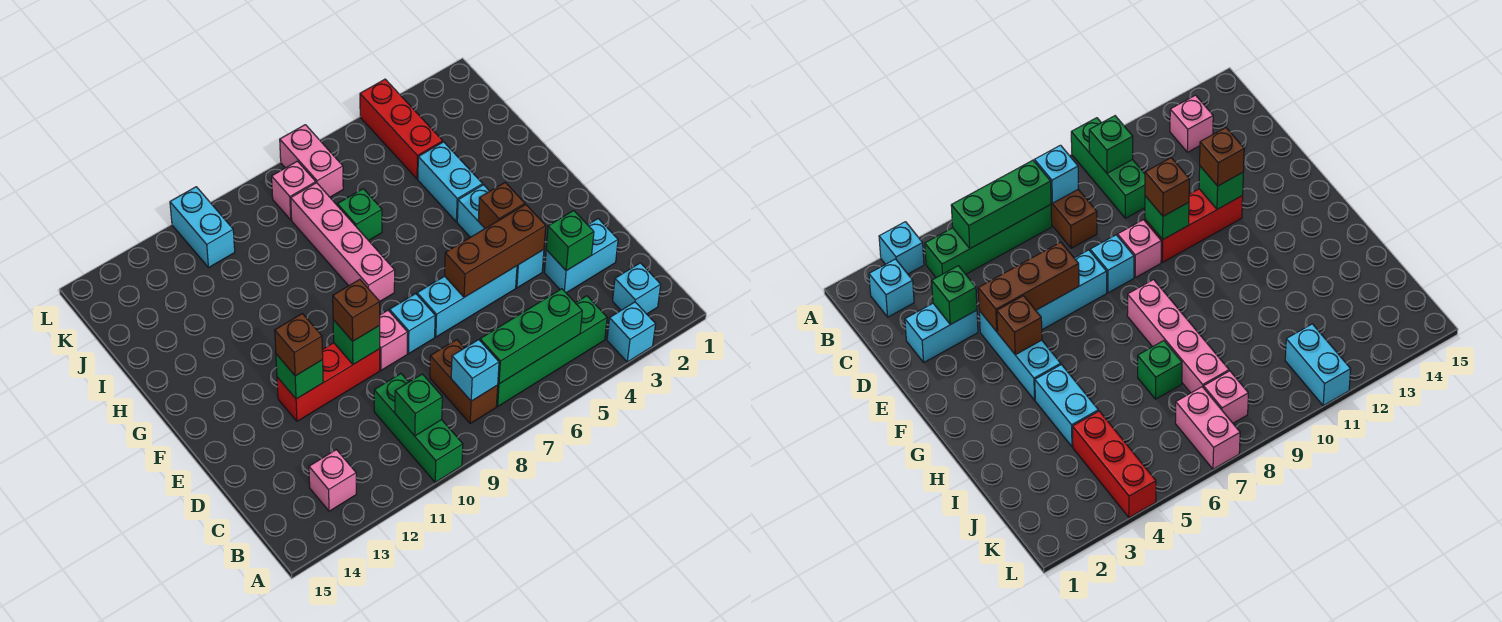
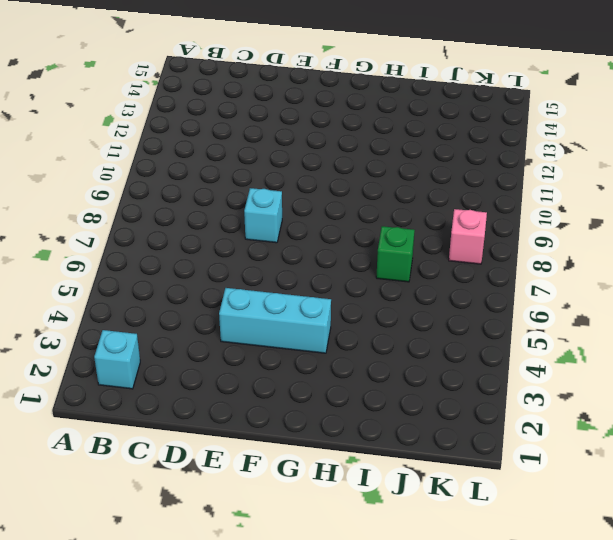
none -> cyan brick A3 level 1
none -> green brick A10:C10 level 1
none -> green brick B4:B7 level 1

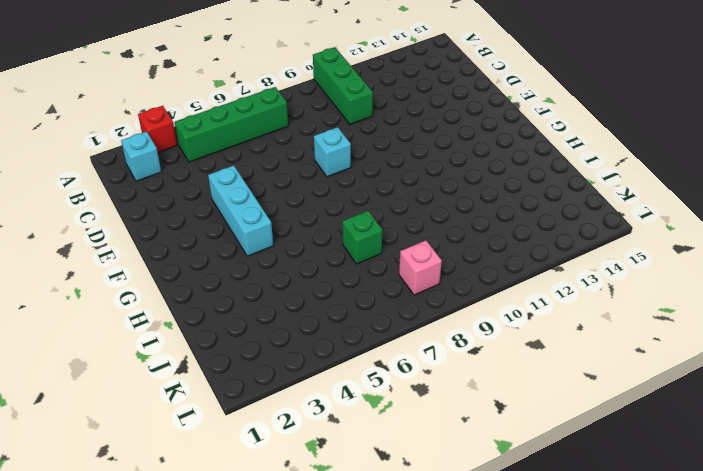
red brick A3 level 1 -> cyan brick A3 level 1
none -> brown brick B8:C8 level 1
none -> pink brick B13 level 1
none -> cyan brick D2:D3 level 1

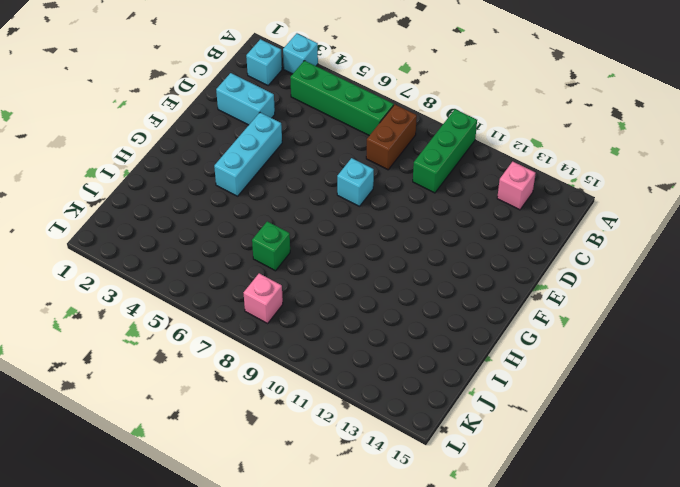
none -> cyan brick E5:E7 level 1
none -> pink brick E9 level 1
none -> red brick E10:E12 level 1

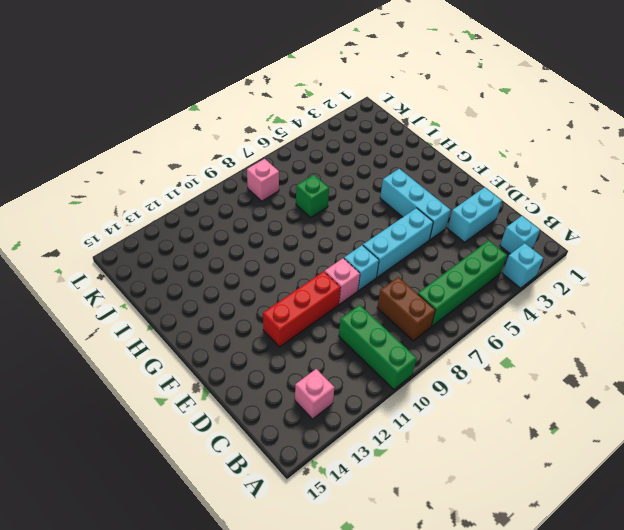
none -> pink brick G8:J8 level 1
none -> cyan brick H4:I4 level 1
none -> red brick J4:L4 level 1

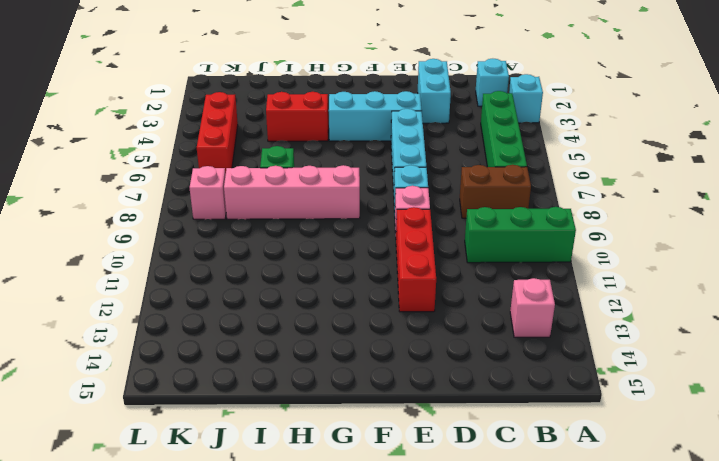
red brick H4:I4 level 1 -> cyan brick H4:I4 level 1
red brick K4:K6 level 1 -> red brick J4:L4 level 1
none -> pink brick K7:L7 level 1
none -> cyan brick K11:L11 level 1
none -> green brick B5:B7 level 2

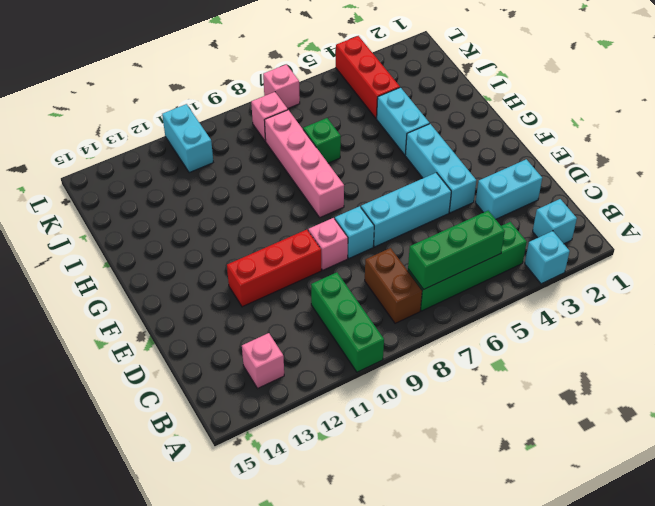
pink brick L7 level 1 -> pink brick K7:L7 level 1
none -> cyan brick B8 level 2
none -> green brick B10 level 2
none -> green brick D3 level 2

